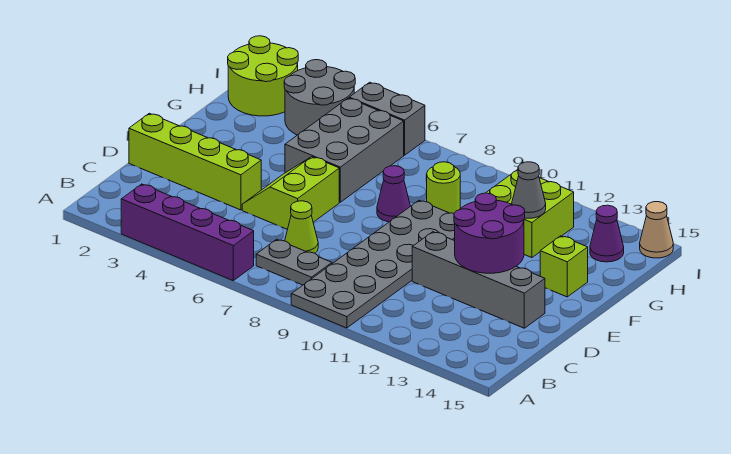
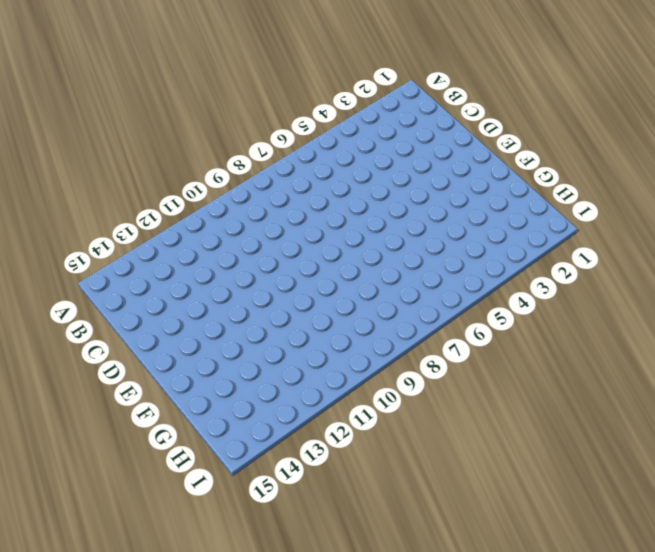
none -> purple brick A3:A6 level 1
none -> grey plate A9:F10 level 1
none -> grey plate B7:B8 level 1

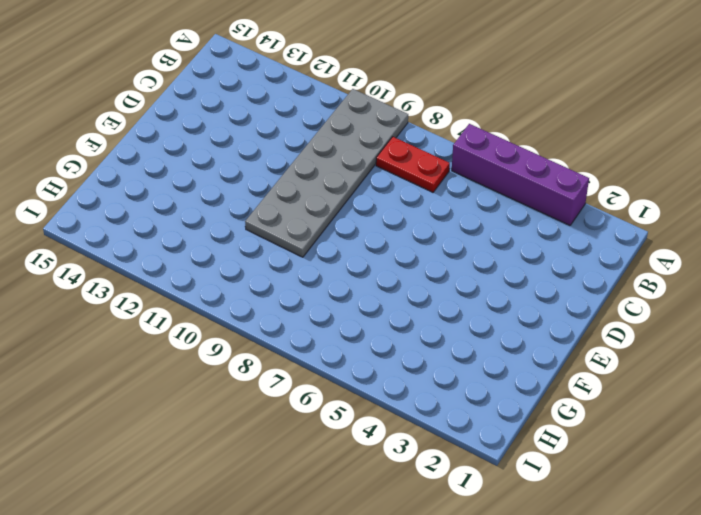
red plate B7:B8 level 1 -> grey plate B7:B8 level 1
none -> lime cone C7 level 1
none -> lime brick D1:D4 level 1
none -> lime slope D5:E6 level 1 top 6

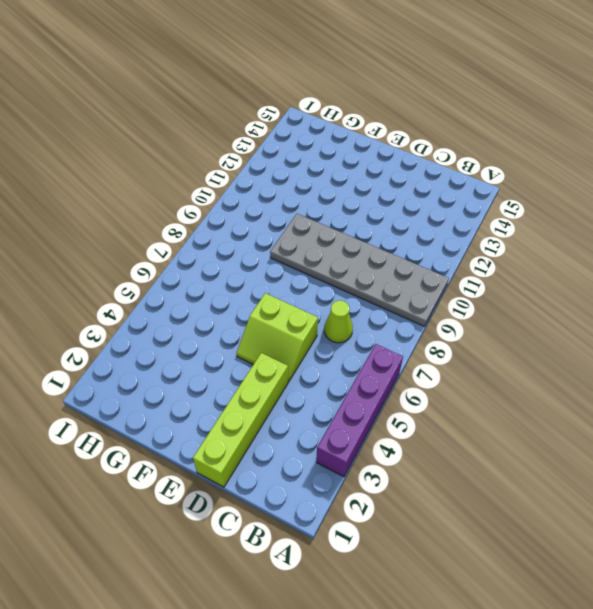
none -> grey plate B7:B8 level 1
none -> grey brick D11:D14 level 1
none -> grey brick F5:H6 level 1

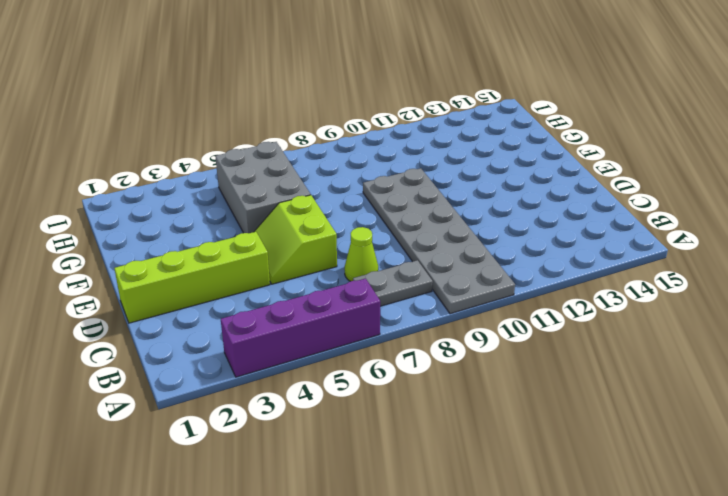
none -> grey brick D11:D14 level 1
none -> purple cone F8 level 1
none -> lime brick F14 level 1

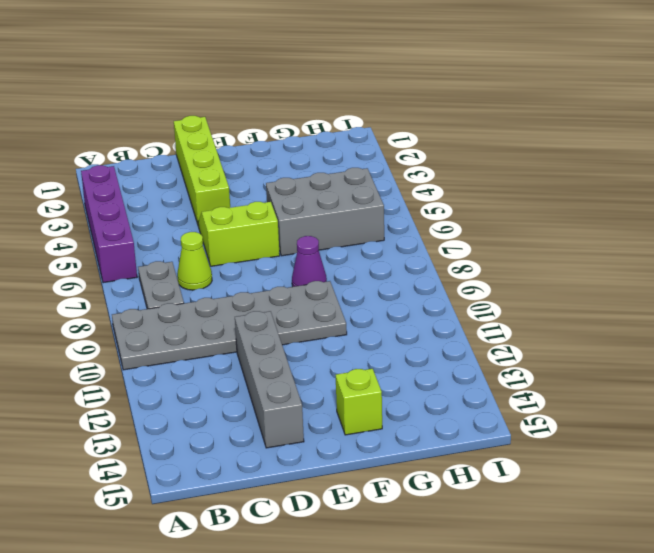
none -> lime round brick G9 level 1
none -> lime brick G11:H12 level 1
none -> lime round brick H1:I2 level 1

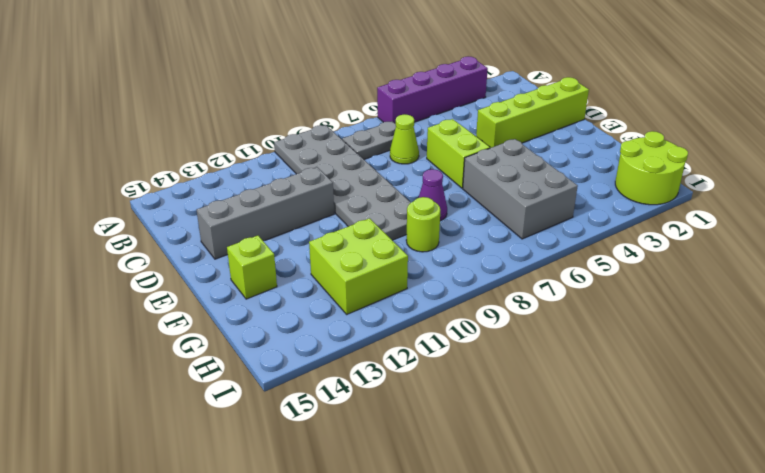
none -> grey round brick H3:I4 level 1
none -> purple cone H14 level 1
none -> grey brick I5:I6 level 1

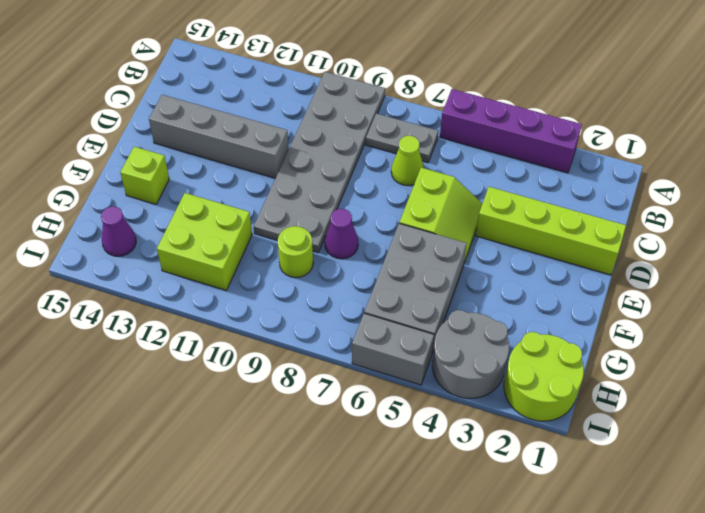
none -> tan cone I15 level 1
none -> purple round brick D12:E13 level 2
none -> grey cone G12 level 2

